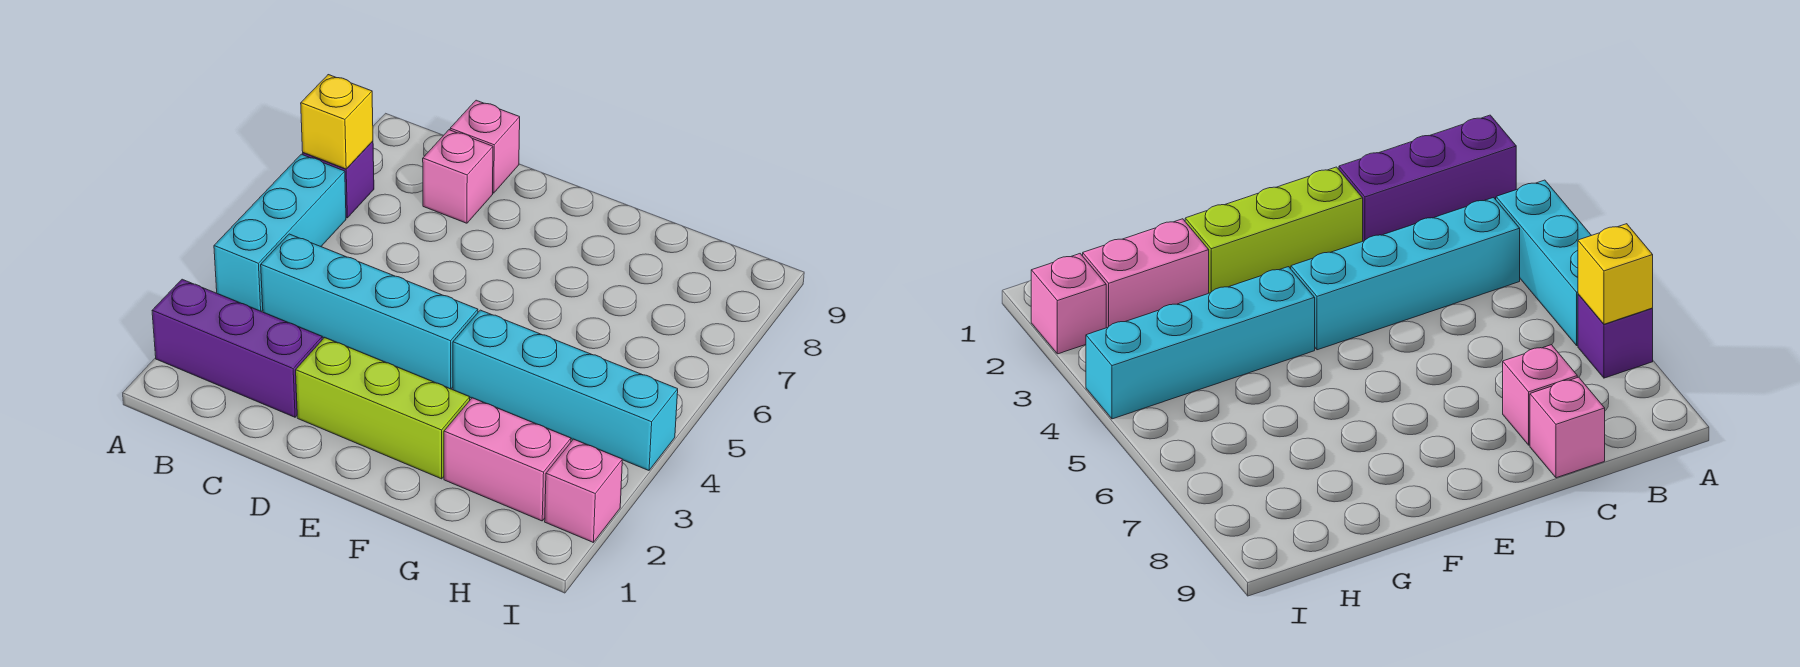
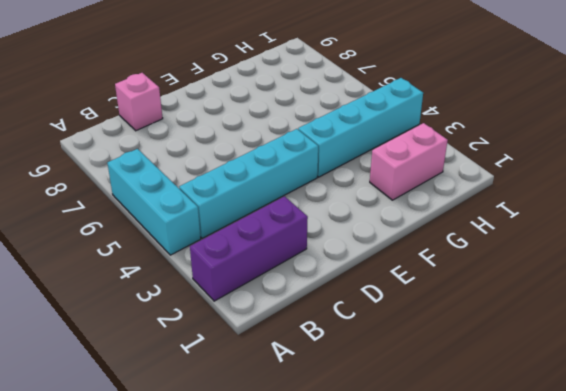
none -> purple brick A7 level 1
none -> pink brick C8 level 1

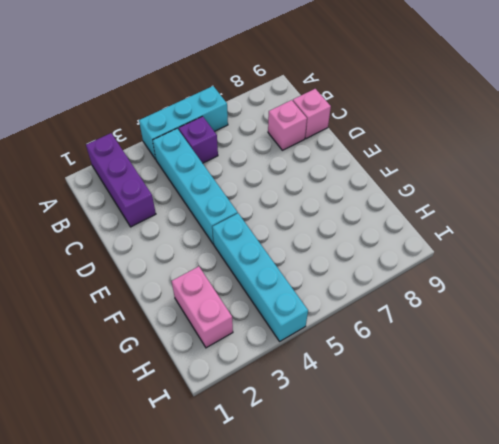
purple brick B5 level 1 -> purple brick A7 level 1
none -> lime brick D2:F2 level 1
none -> pink brick I2 level 1

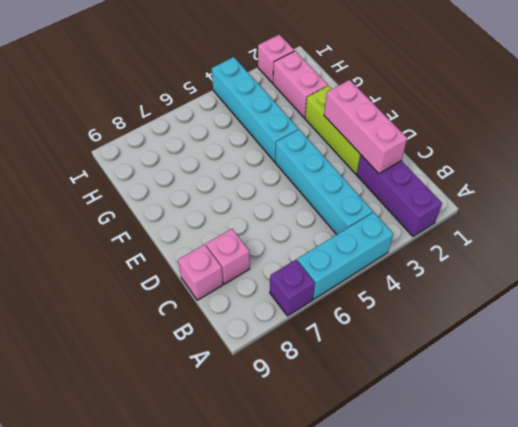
pink brick C2:E2 level 2 -> none
none -> yellow brick A7 level 2

